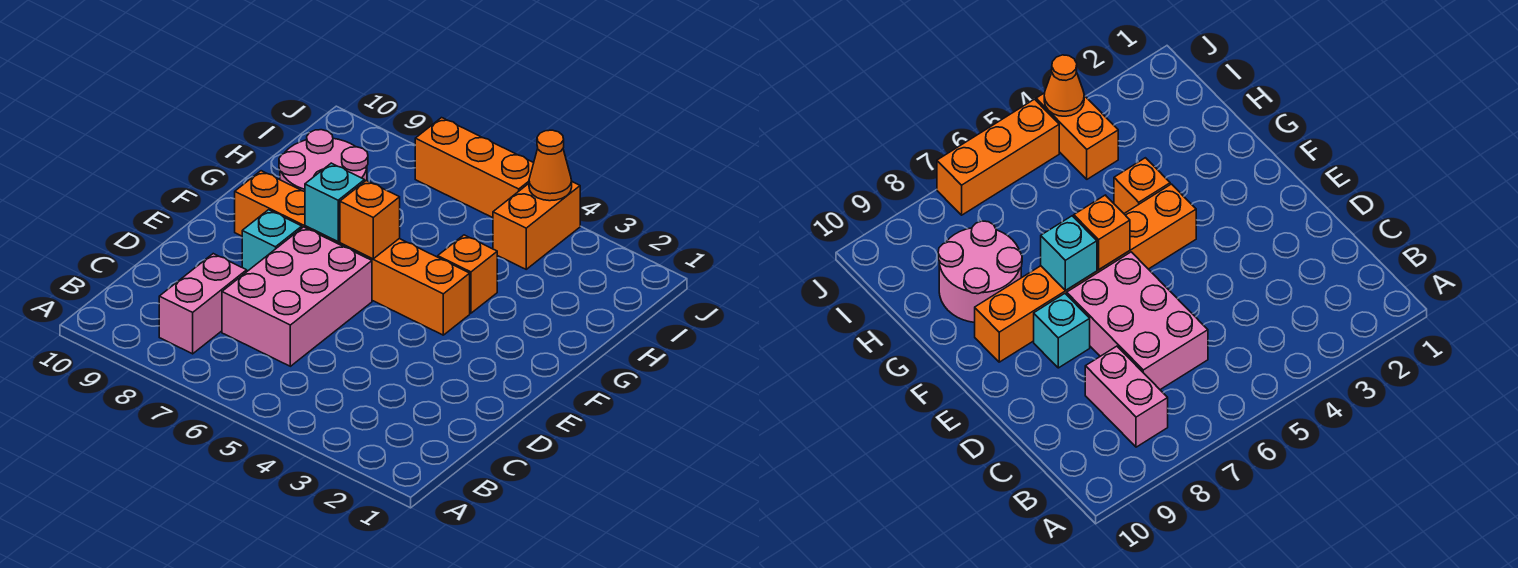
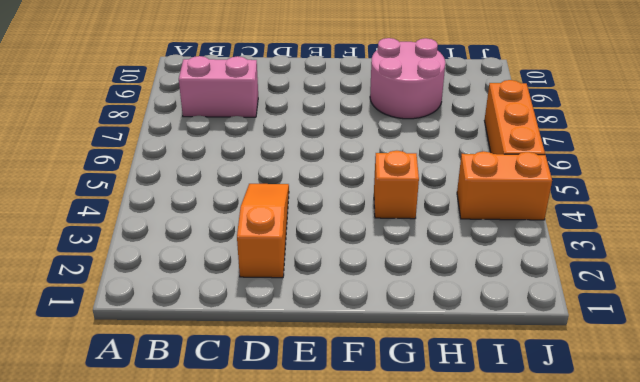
orange slope D2:D4 level 1 top 2 -> none
none -> pink brick C6:E7 level 1
none -> cyan brick E8 level 1

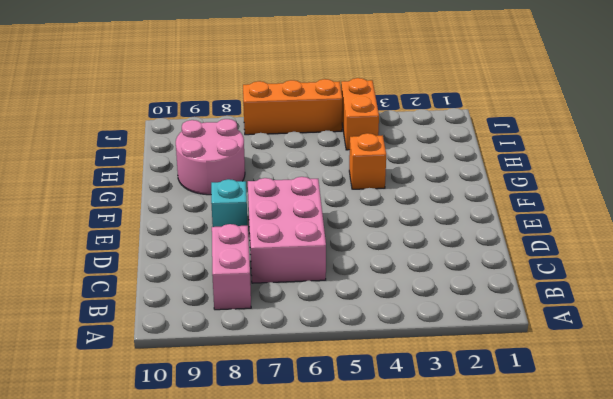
none -> orange brick F4:F9 level 1
none -> orange brick F6 level 2

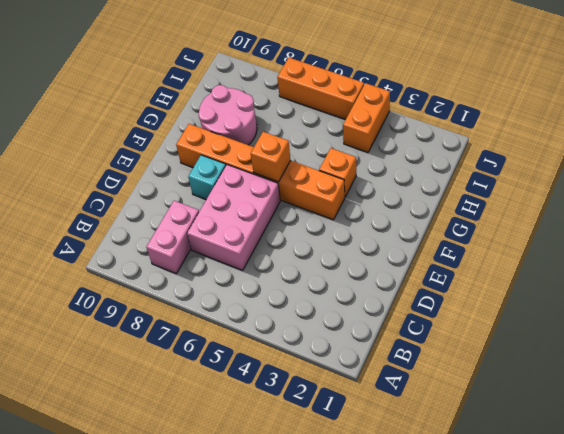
none -> cyan brick F7 level 2
none -> orange cone J4 level 2

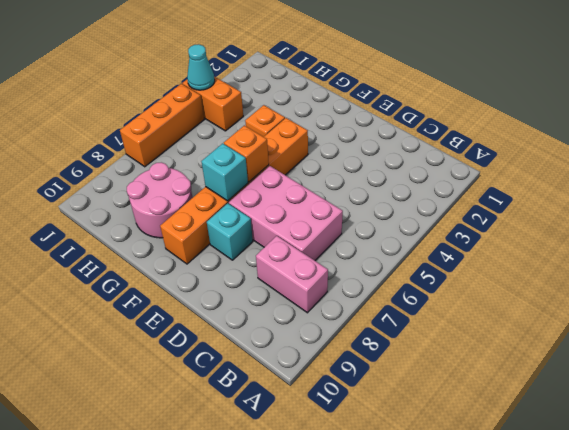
cyan cone J4 level 2 -> orange cone J4 level 2

